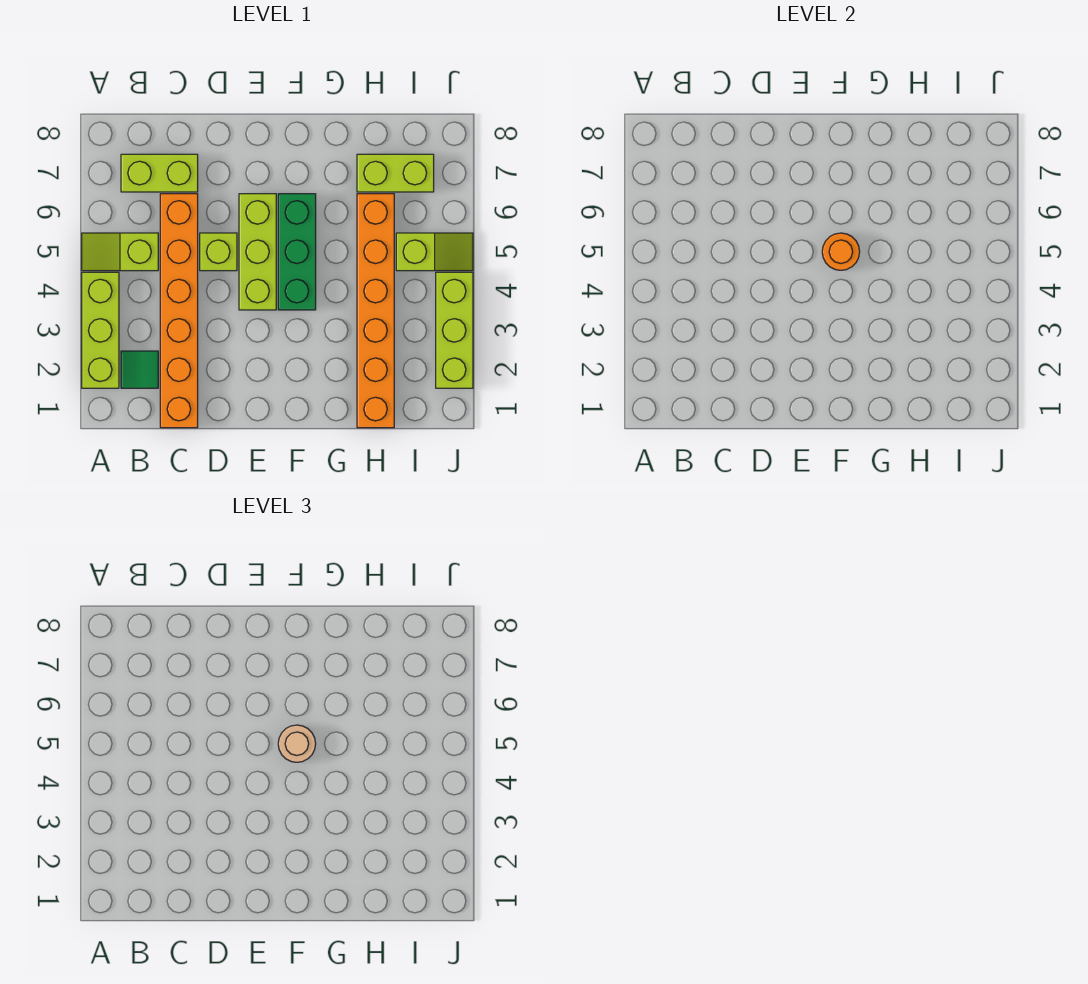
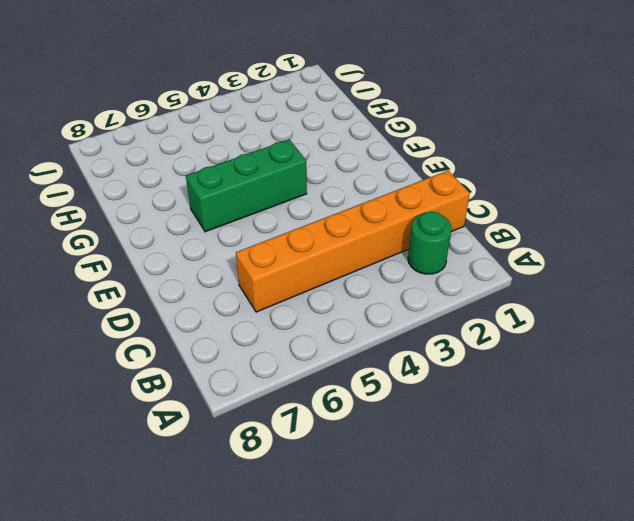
green round brick B2 level 1 -> green tile B2 level 1
none -> lime brick A2:A4 level 1
none -> lime slope A5:B5 level 1 top B
none -> lime brick B7:C7 level 1

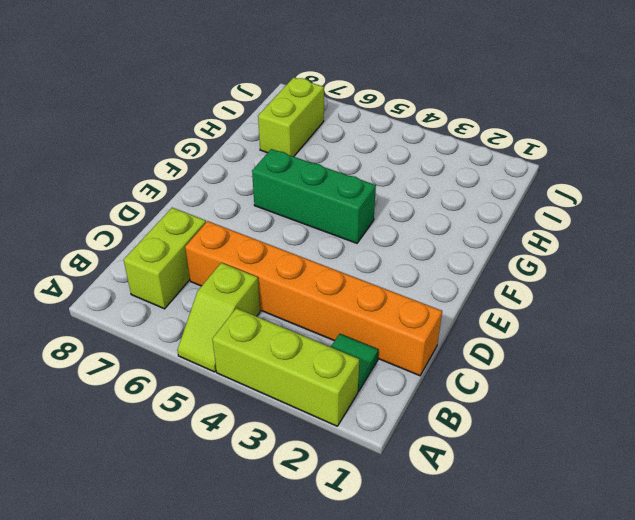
none -> lime brick D5 level 1
none -> lime brick E4:E6 level 1
none -> orange brick H1:H6 level 1

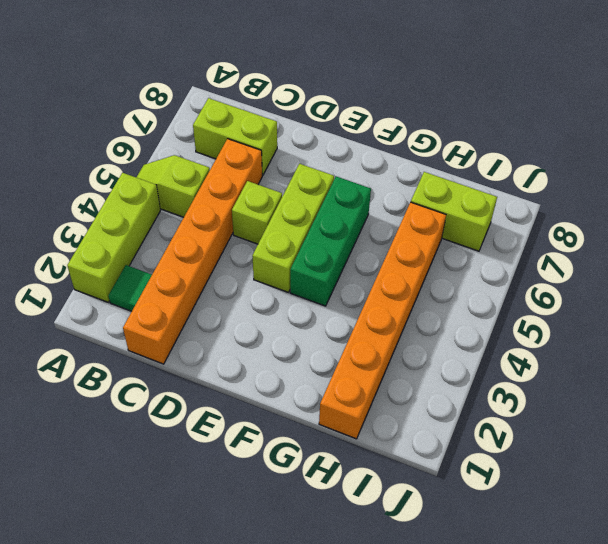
none -> lime slope I5:J5 level 1 top I
none -> lime brick J2:J4 level 1
none -> orange round brick F5 level 2

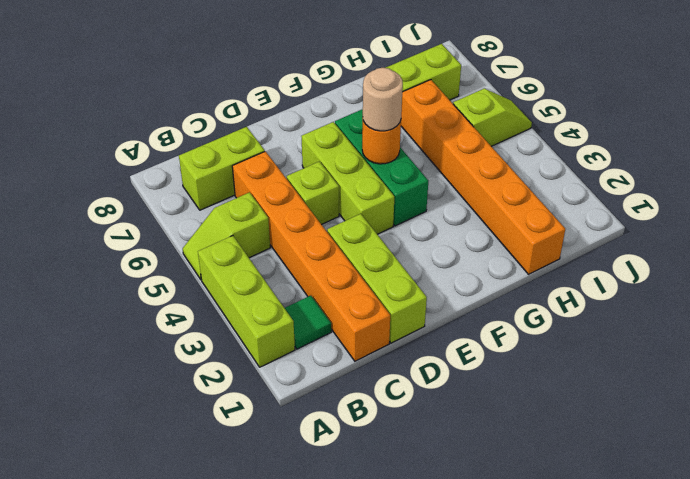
lime brick D1:D3 level 1 -> lime brick J2:J4 level 1

